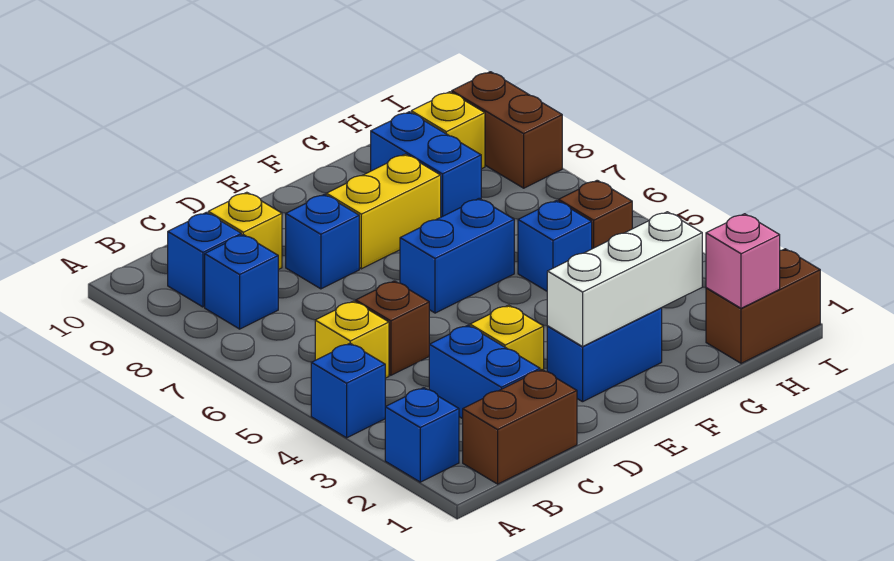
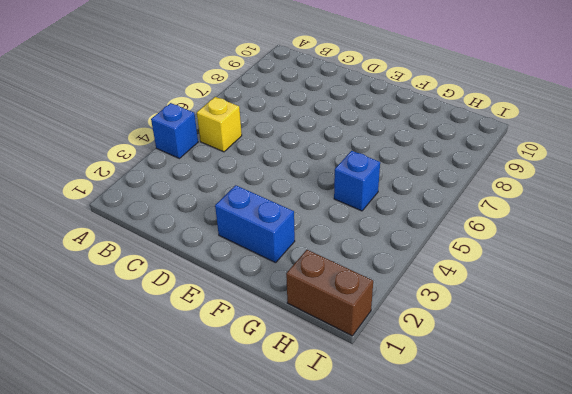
none -> blue brick A2 level 1
none -> brown brick B1:C1 level 1
none -> blue brick B8 level 1

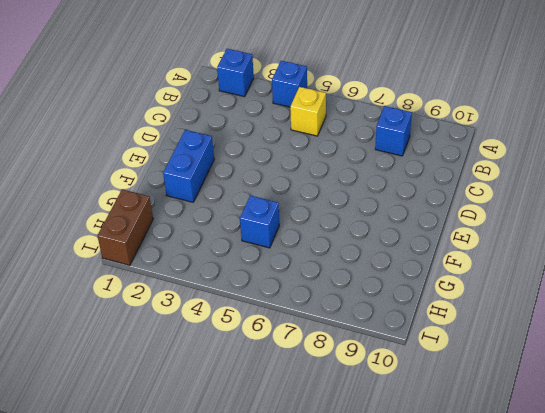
none -> brown brick B1:C1 level 1
none -> blue brick B9 level 1
none -> blue brick C2:C3 level 1

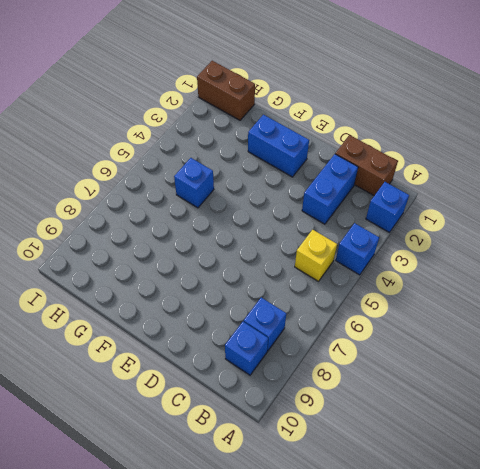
none -> brown brick C5 level 1
none -> yellow brick C9 level 1
none -> yellow brick D3 level 1

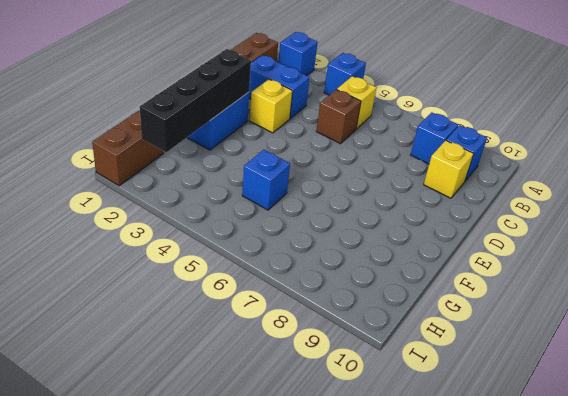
black brick E2:H2 level 2 -> white brick E2:G2 level 2
none -> blue brick D8 level 1
none -> blue brick E6:F6 level 1
none -> yellow brick E8:F8 level 1

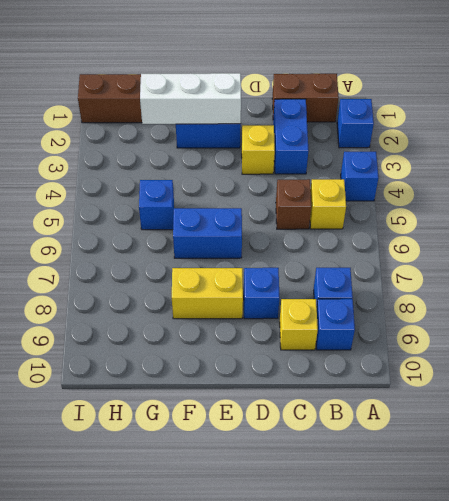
none -> blue brick G8:G9 level 1
none -> brown brick H5 level 1
none -> yellow brick H9 level 1

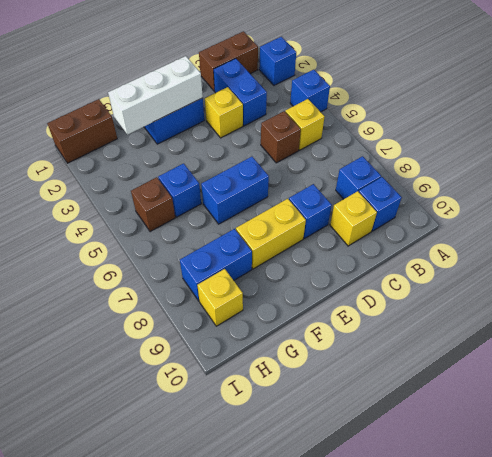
blue brick G8:H8 level 1 -> blue brick G8:G9 level 1
none -> brown brick I8:I9 level 1
none -> pink brick H1 level 2

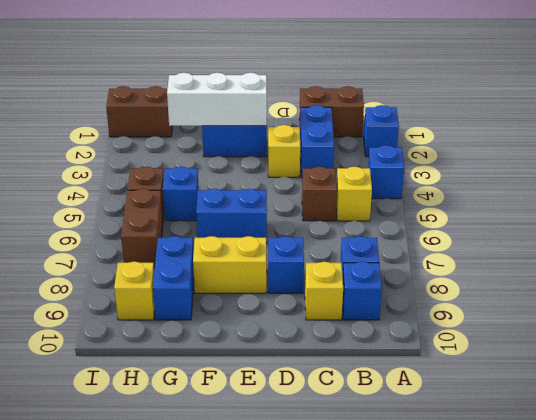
brown brick H6:H7 level 1 -> brown brick I8:I9 level 1
none -> pink brick H1 level 2

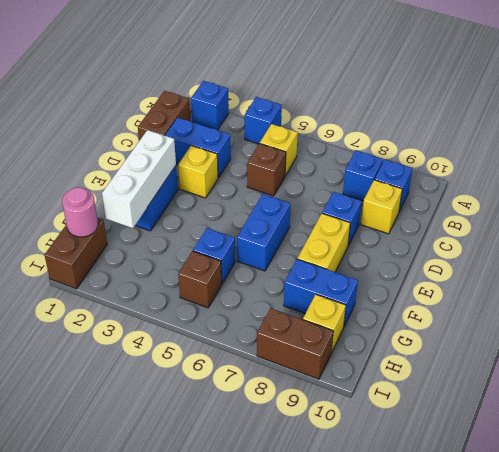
pink round brick H1 level 2 -> pink brick H1 level 2

